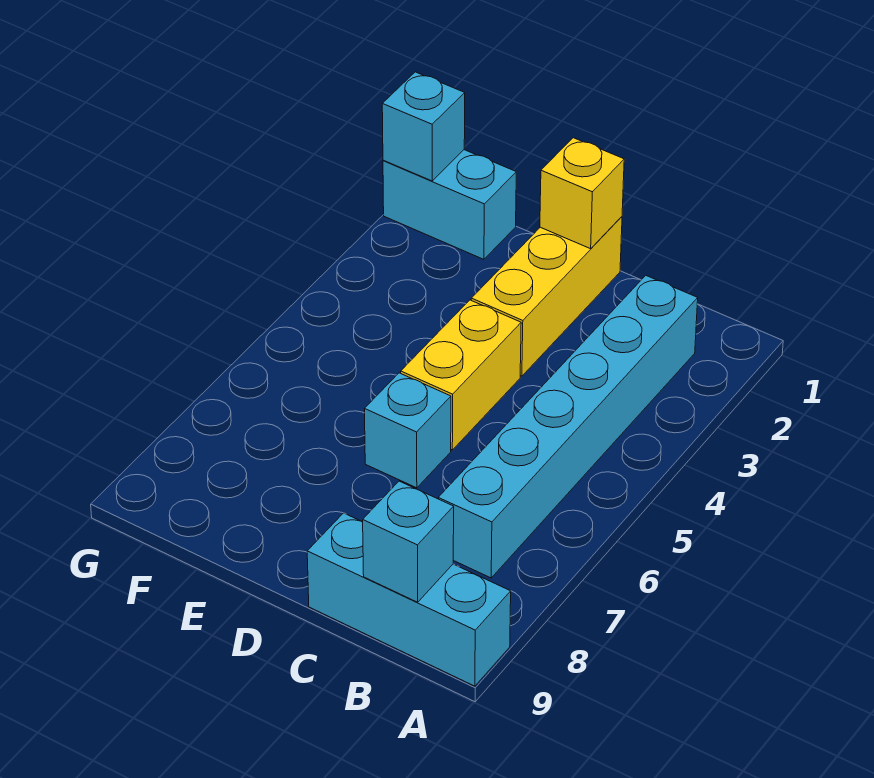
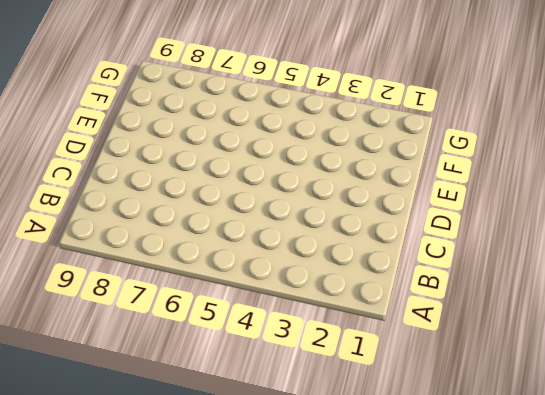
none -> cyan brick A9:C9 level 1
none -> cyan brick B2:B7 level 1

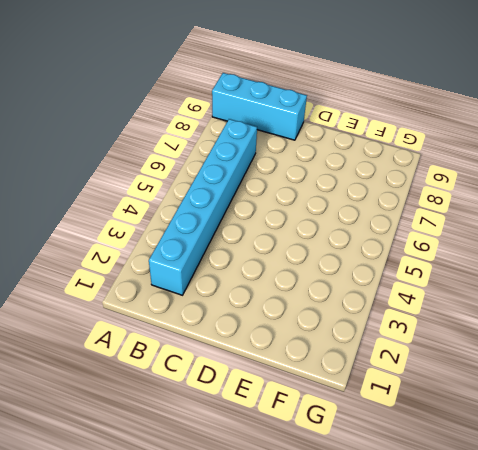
none -> yellow brick D1:D3 level 1
none -> yellow brick D4:D5 level 1

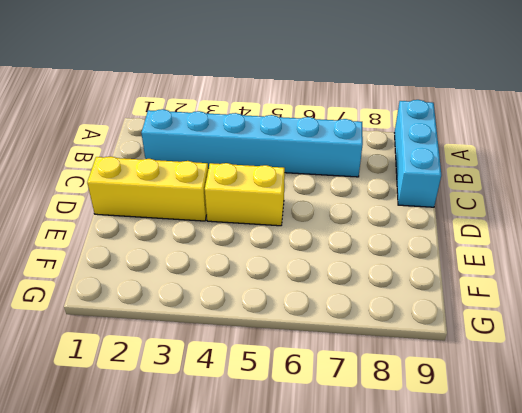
none -> cyan brick D6 level 1
none -> cyan brick F1:G1 level 1

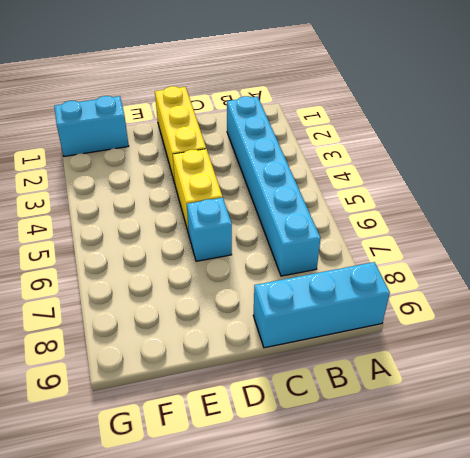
none -> cyan brick B9 level 2
none -> yellow brick D1 level 2

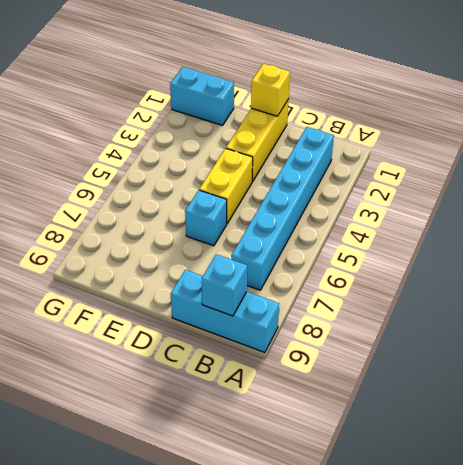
none -> cyan brick G1 level 2

